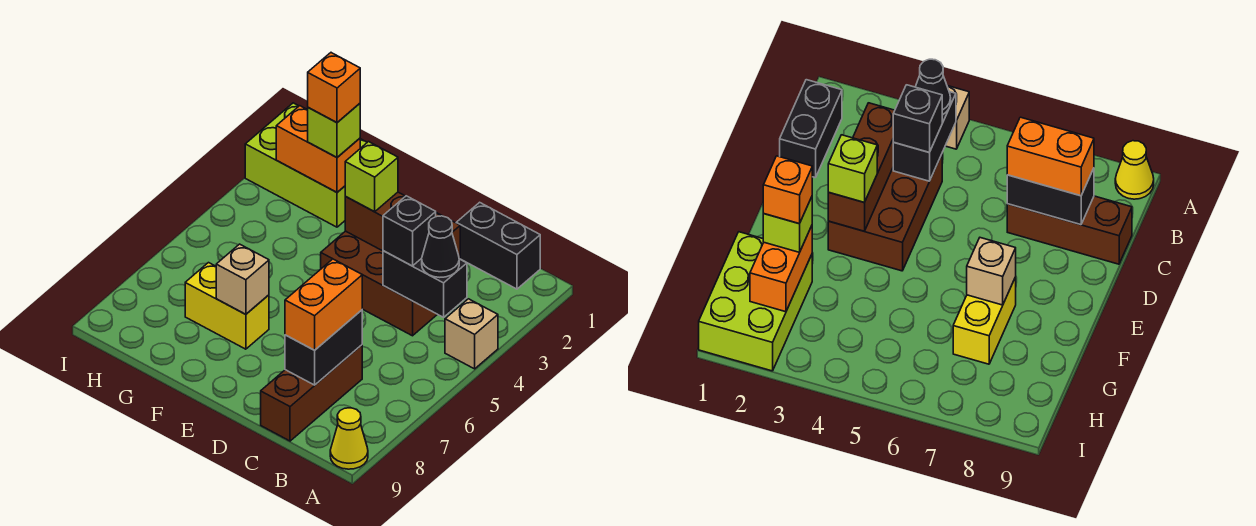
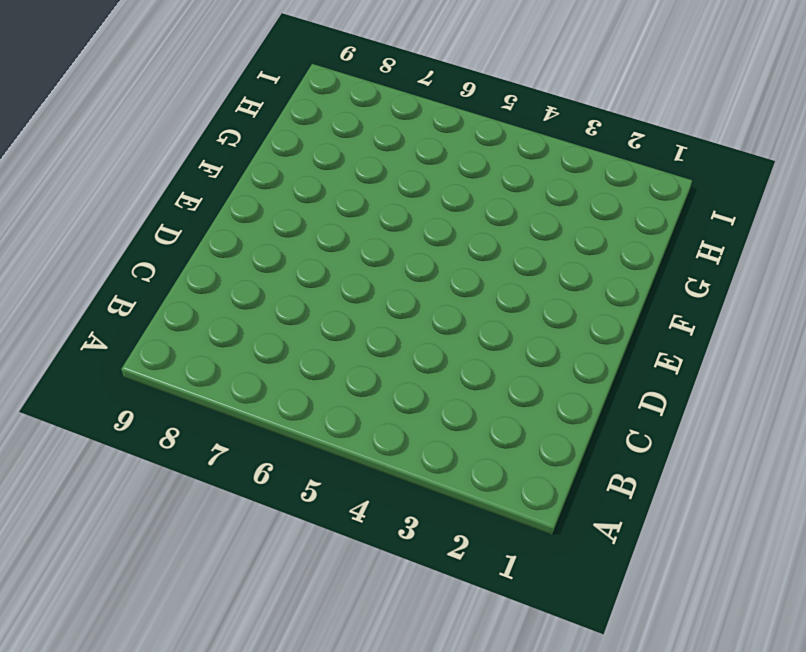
none -> tan brick A4 level 1
none -> yellow cone A9 level 1
none -> black brick B1:C1 level 1

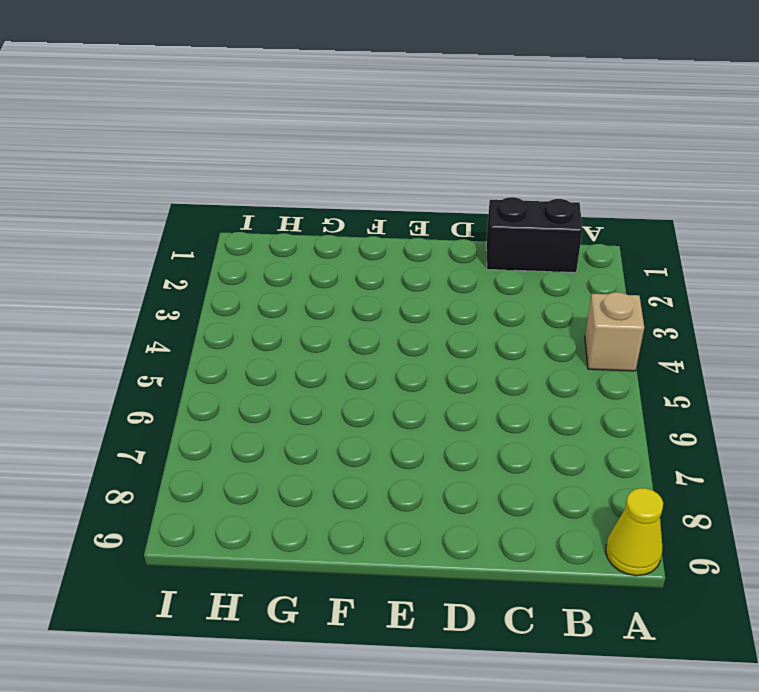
none -> brown brick C3:E4 level 1
none -> brown brick C7:C9 level 1
none -> yellow brick F7:G7 level 1

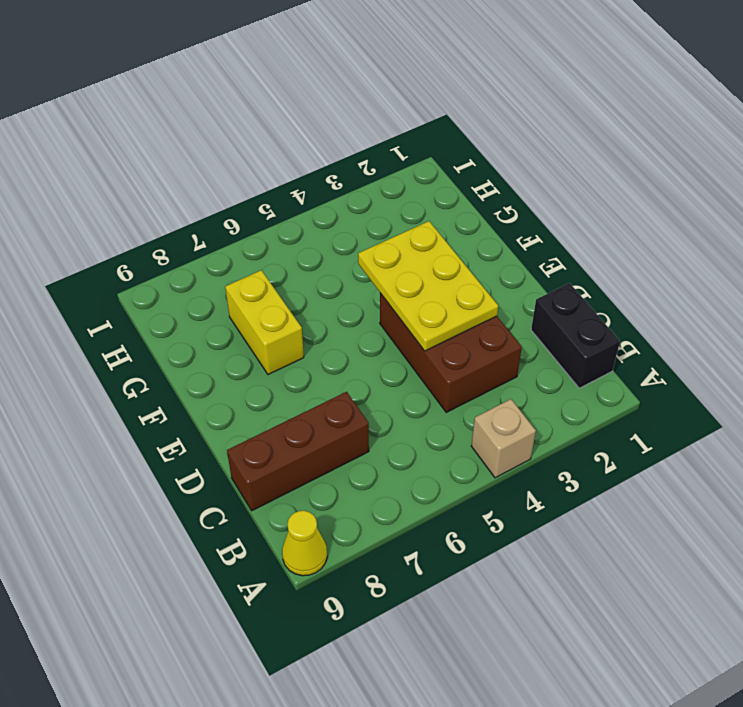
yellow plate D3:F4 level 2 -> brown brick C3:E3 level 2
none -> lime brick G1:I2 level 1
none -> black brick B4:C4 level 2
none -> black brick C7:C8 level 2

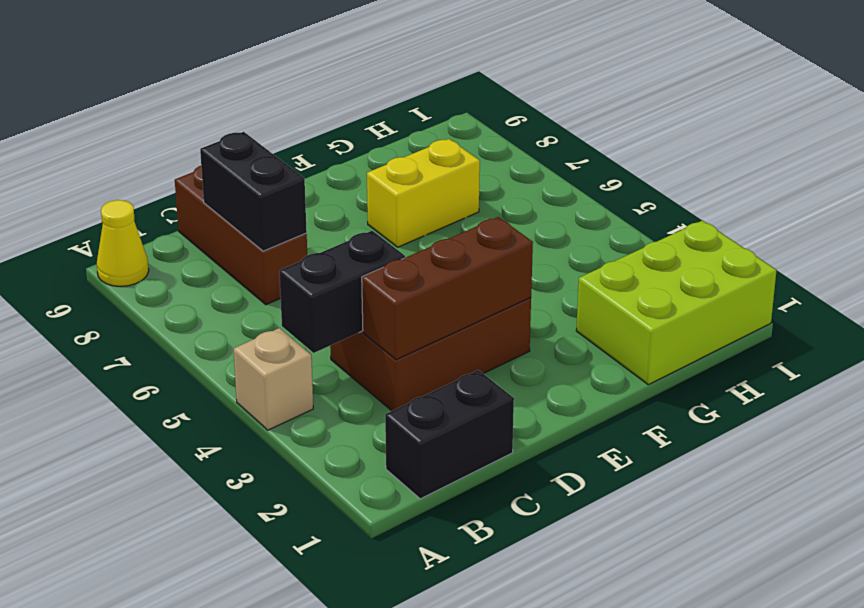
none -> tan brick F7 level 2
none -> orange brick G2:H2 level 2
none -> black cone B4 level 3

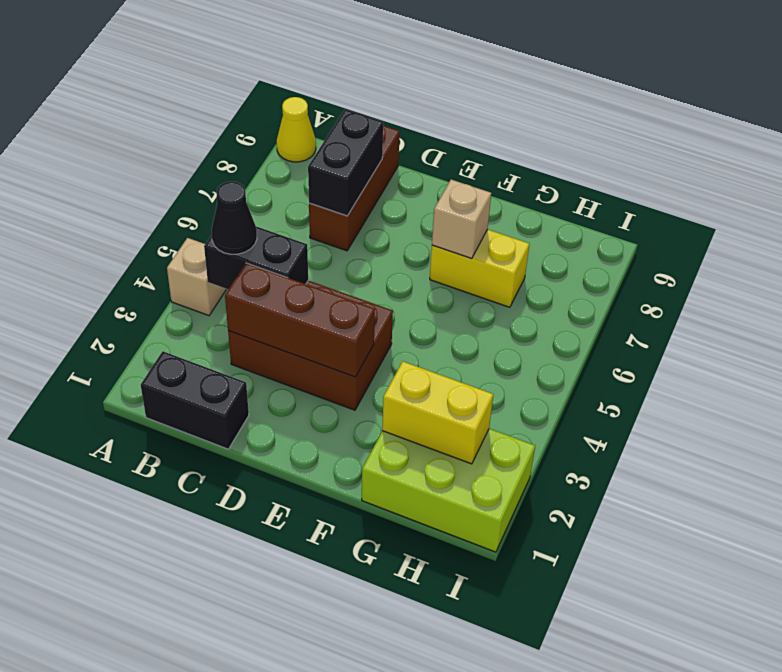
yellow brick G2:H2 level 2 -> orange brick G2:H2 level 2
none -> black brick C4 level 3
none -> orange brick C7:C8 level 3
none -> lime brick E3 level 3

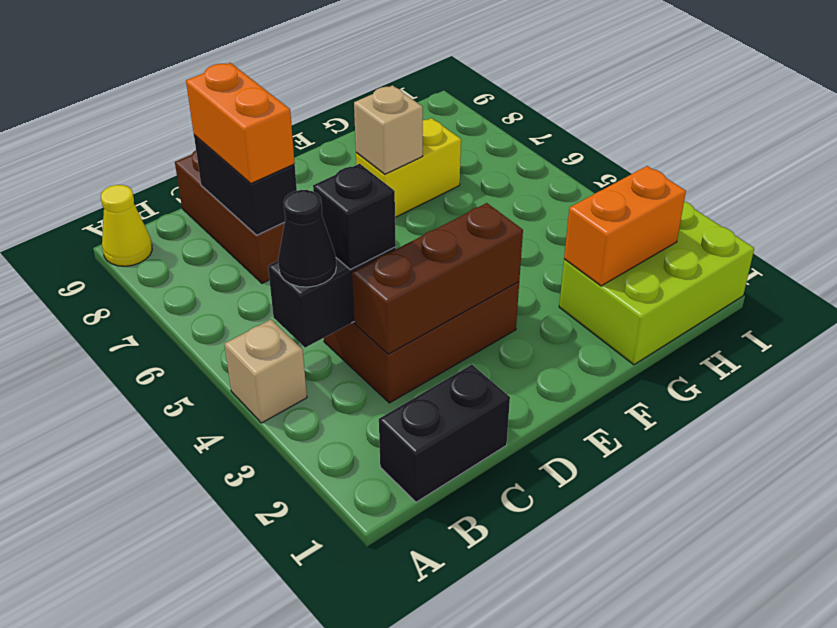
none -> lime brick E3 level 3
none -> lime brick G2 level 3
none -> orange brick G2 level 4

